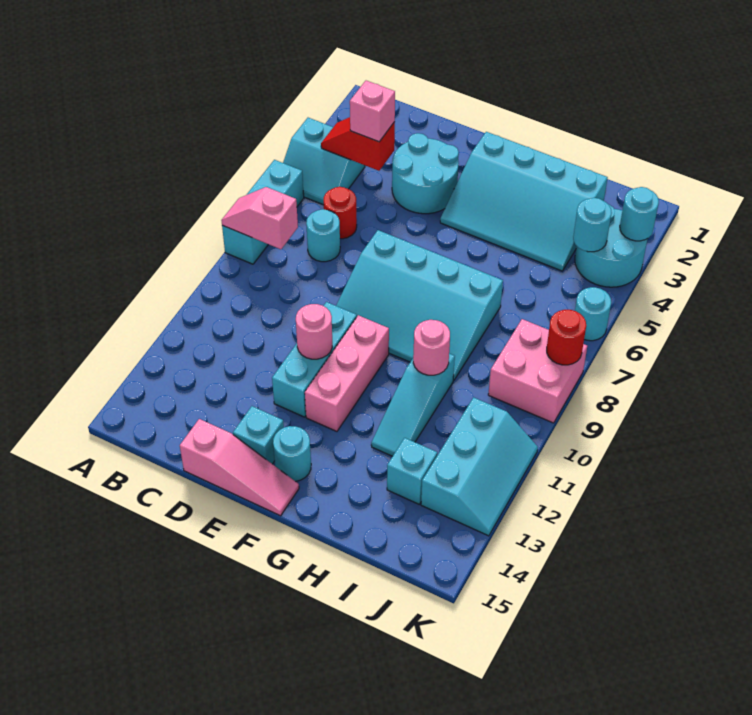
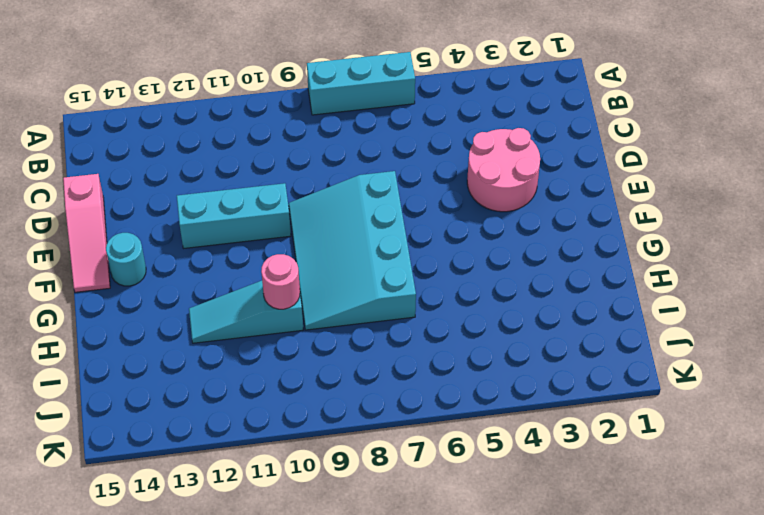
pink round brick D3:E4 level 1 -> cyan round brick D3:E4 level 1
none -> cyan slope A4:B5 level 1 top 4
none -> red round brick C6 level 1
none -> cyan round brick C7 level 1

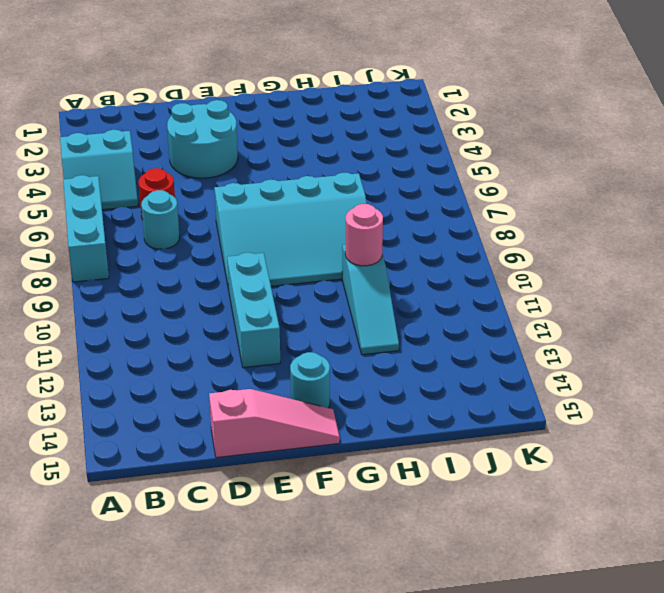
none -> cyan brick E14 level 1
none -> cyan slope F2:I4 level 1 top 2
none -> pink brick F10:F12 level 1

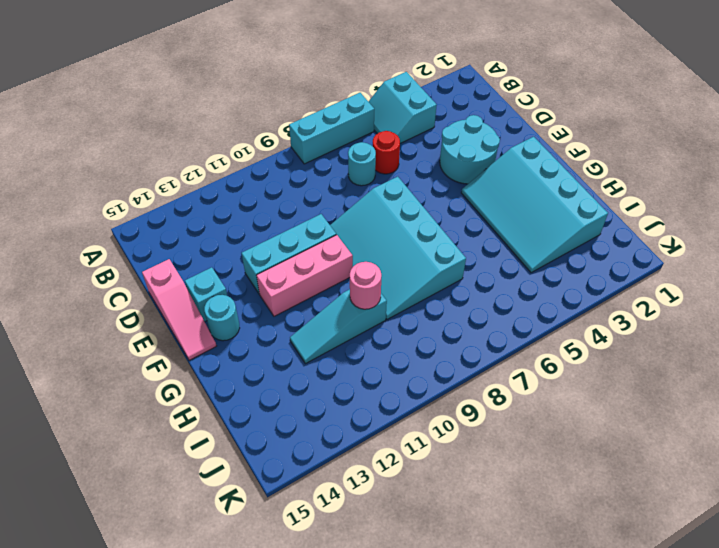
none -> cyan brick I13 level 1
none -> cyan round brick J3:K4 level 1
none -> pink brick J8:K9 level 1

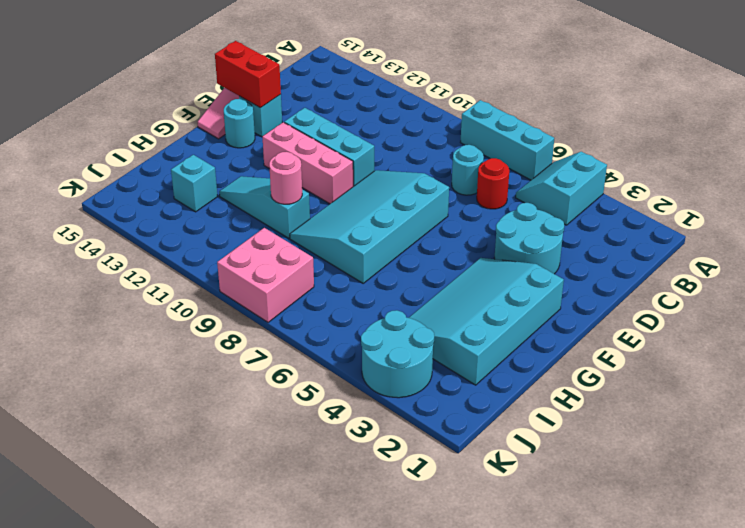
red brick E14:E15 level 2 -> none
none -> cyan slope J11:K13 level 1 top J
none -> cyan round brick K6 level 1
none -> pink slope A8:B8 level 2 top B

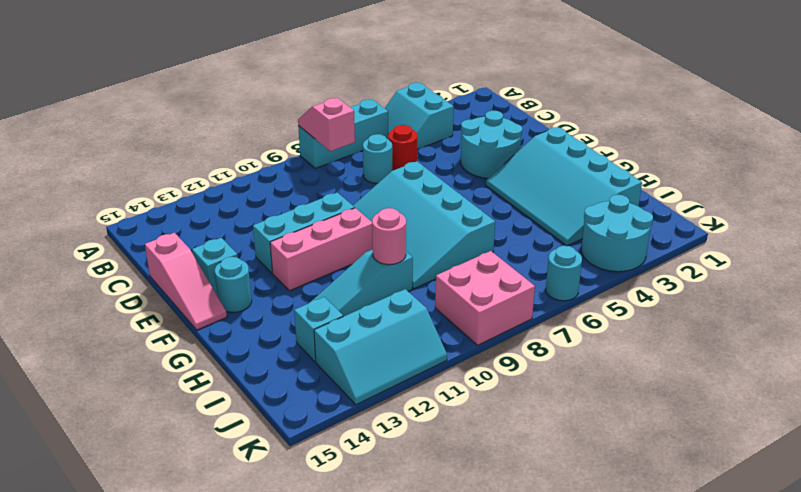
none -> red slope B4:C4 level 2 top C
none -> pink round brick E11 level 2
none -> cyan round brick J4 level 2

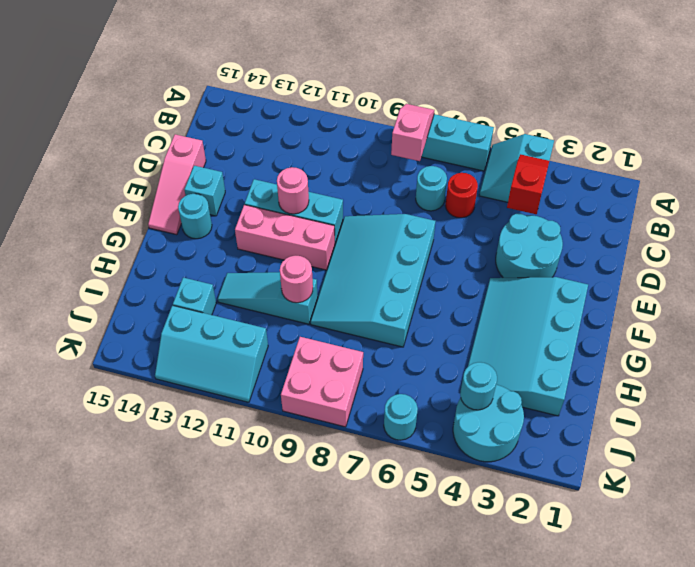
none -> cyan round brick K3 level 2
none -> red round brick K8 level 2
none -> pink brick C4 level 3

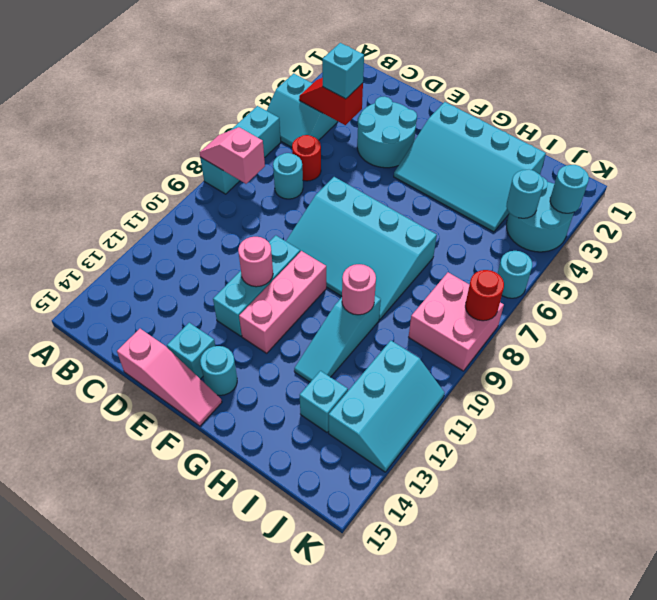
cyan brick C4 level 3 -> pink brick C4 level 3

